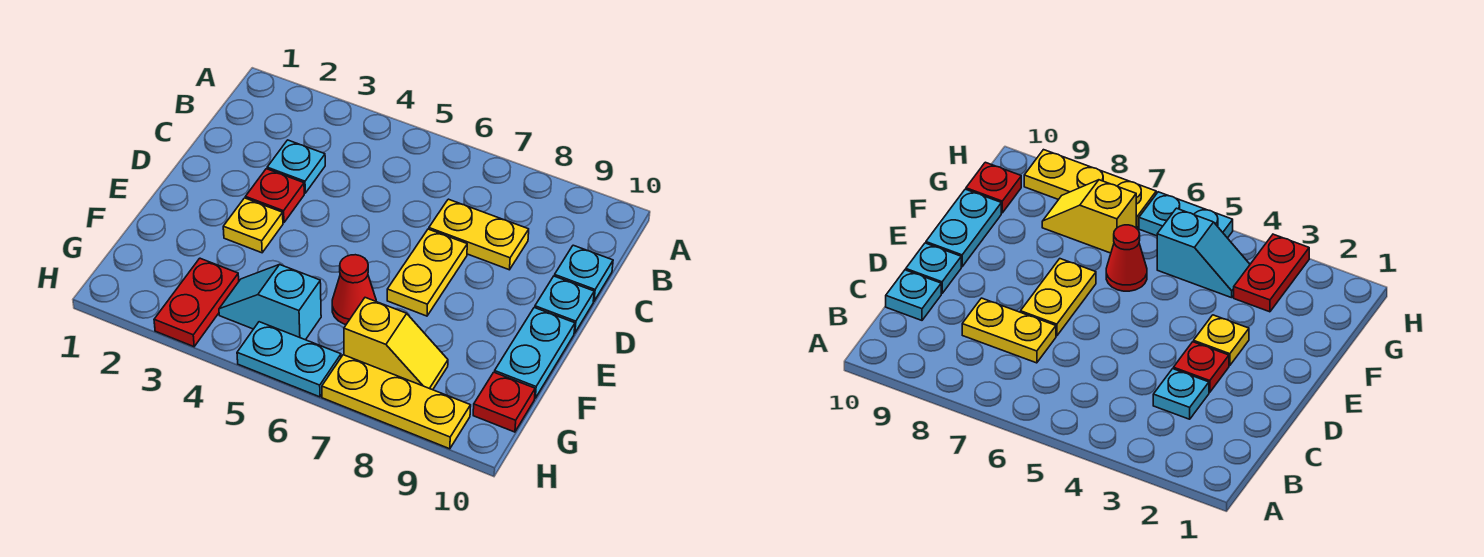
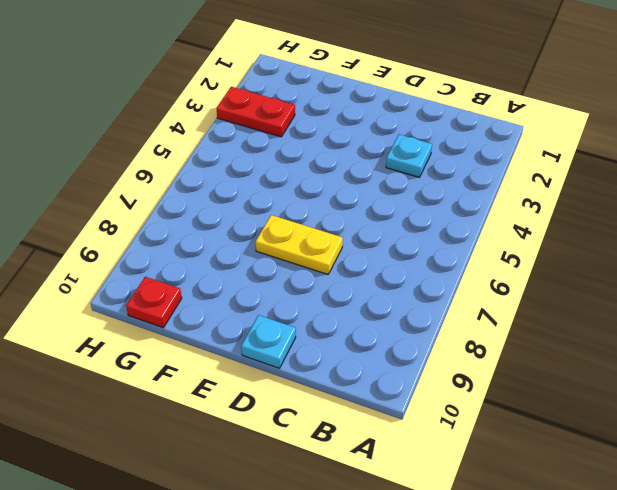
none -> yellow plate C7:C8 level 1
none -> cyan plate C10 level 1
none -> red plate D3 level 1

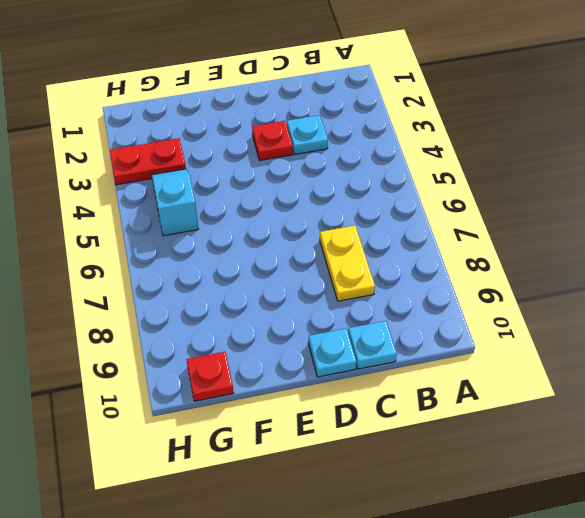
none -> yellow plate D7:E7 level 1
none -> yellow plate E3 level 1
none -> cyan plate E10:F10 level 1

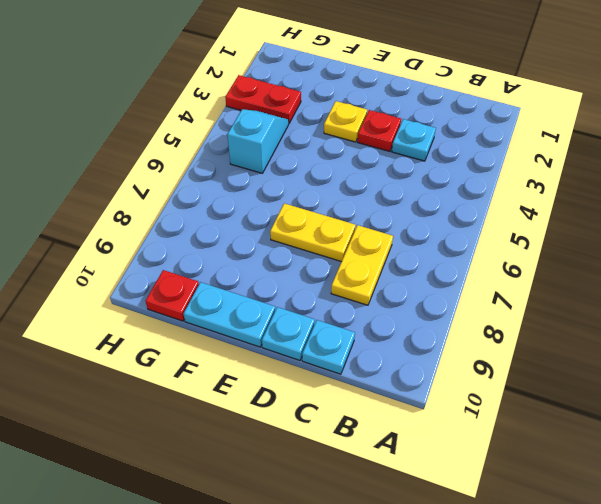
none -> red cone F6 level 1
none -> yellow slope G7:G8 level 1 top 7
none -> cyan plate H5:H6 level 1

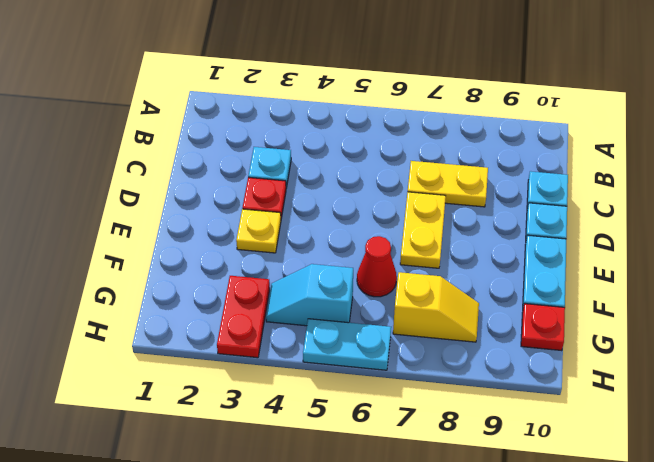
none -> yellow plate H7:H9 level 1

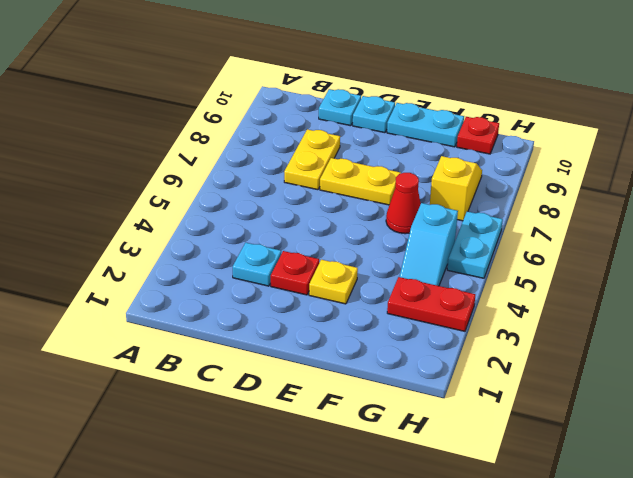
none -> yellow plate H7:H9 level 1

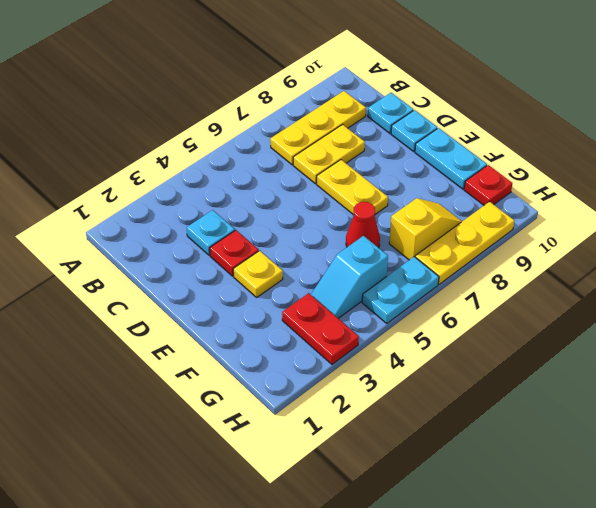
yellow plate B7:B9 level 1 -> none

